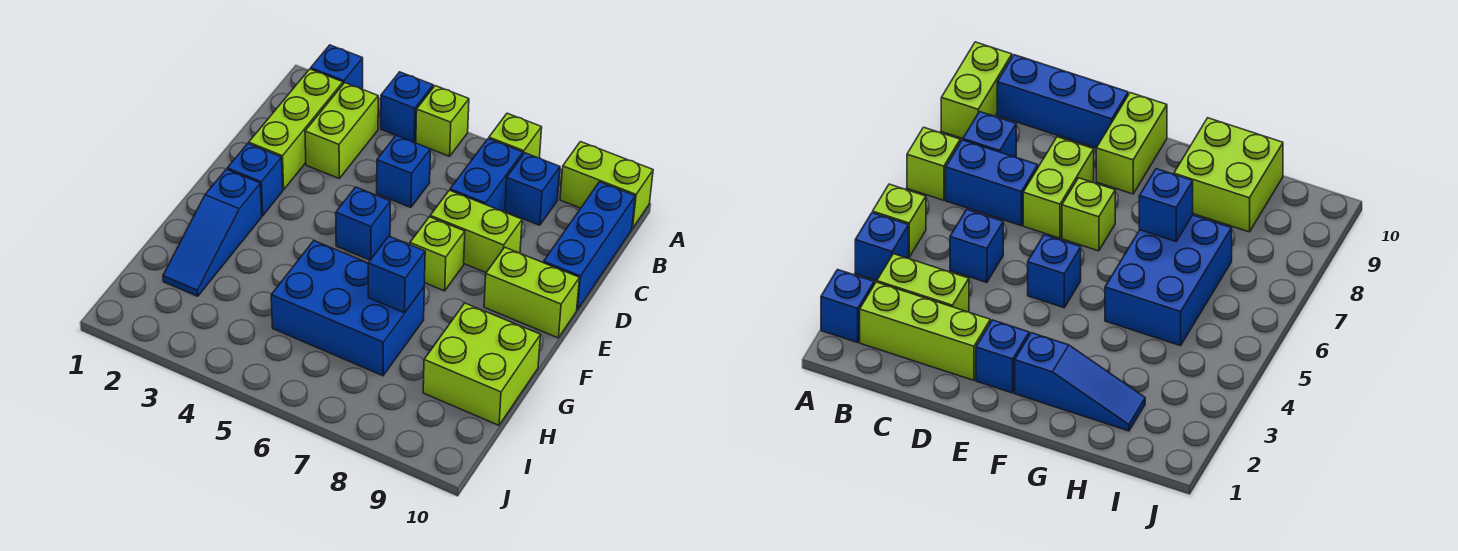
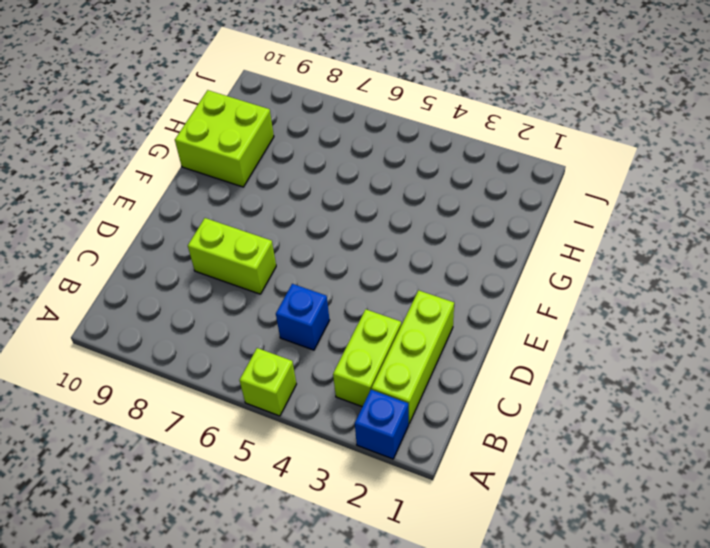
none -> blue brick A4 level 1
none -> lime brick A7 level 1
none -> lime brick A9:A10 level 1

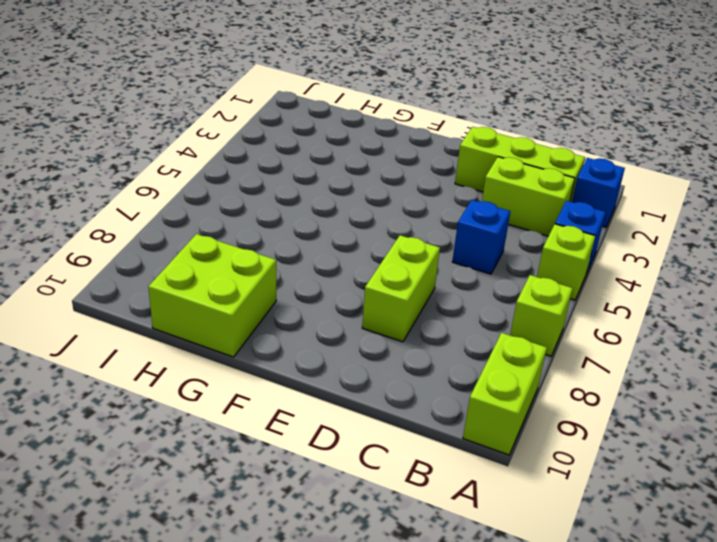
none -> blue brick B7:C7 level 1
none -> blue brick B8 level 1
none -> blue brick B10:D10 level 1

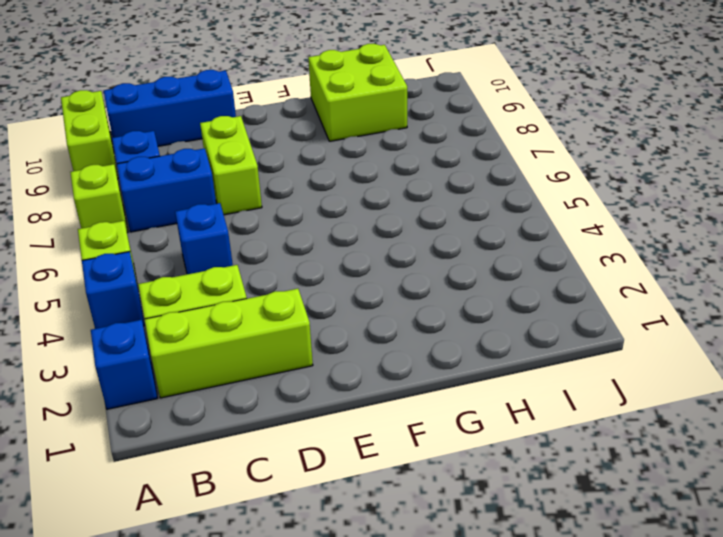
none -> blue brick E2 level 1
none -> blue brick E5 level 1
none -> lime brick E7 level 1

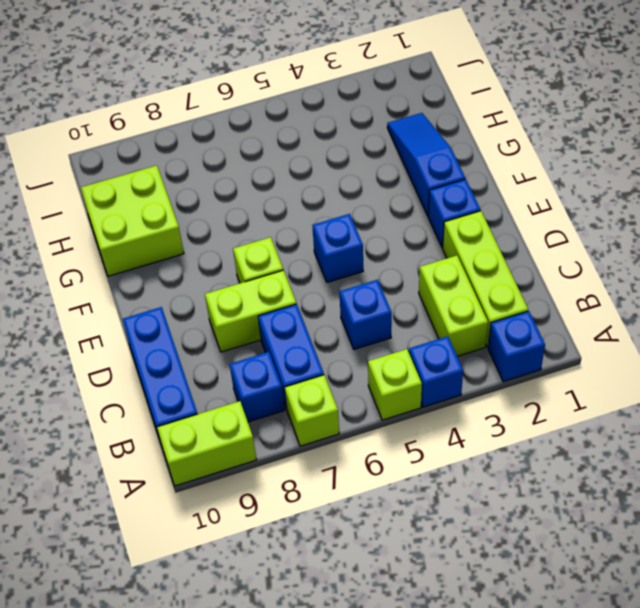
none -> lime brick E9:E10 level 1
none -> blue brick G5:H7 level 1
none -> blue brick G7 level 2

